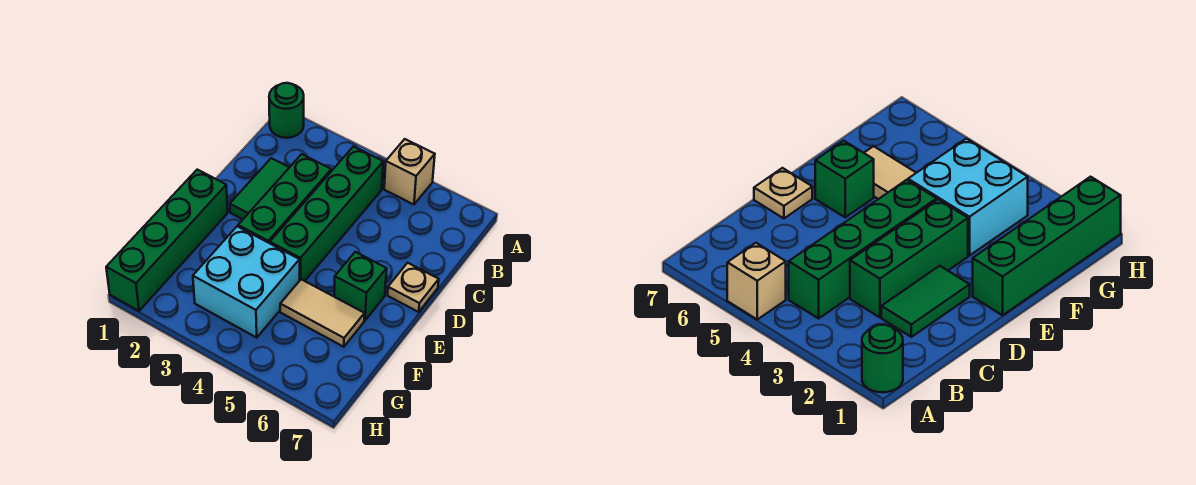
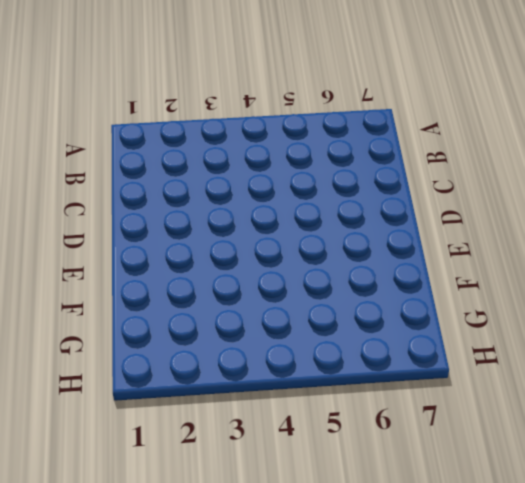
none -> green round brick A1 level 1
none -> tan brick A5 level 1

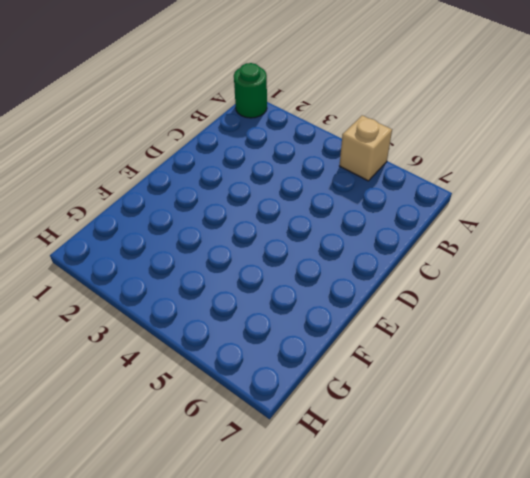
none -> green brick B4:E4 level 1
none -> green tile C2:D2 level 1

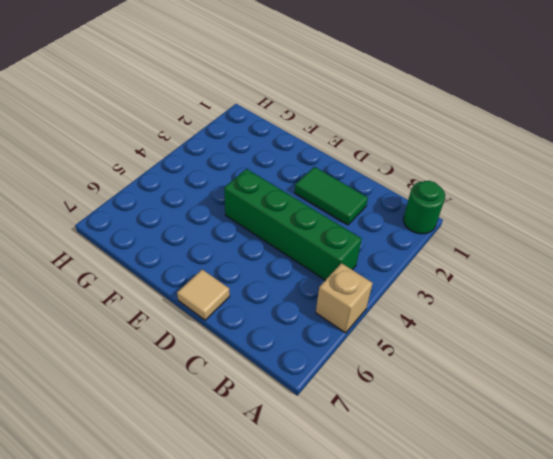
tan tile D7 level 1 -> tan plate D7 level 1
none -> green brick C3:E3 level 1
none -> green brick E1:H1 level 1

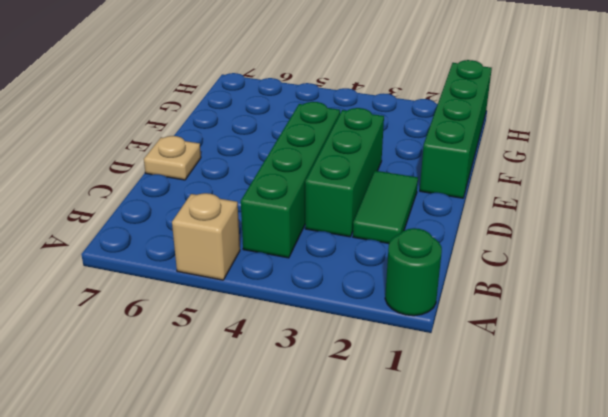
none -> green brick E6 level 1
none -> cyan brick F3:G4 level 1

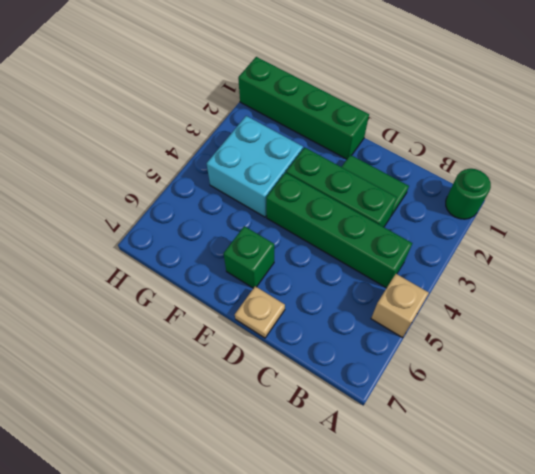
none -> tan tile F5:F6 level 1

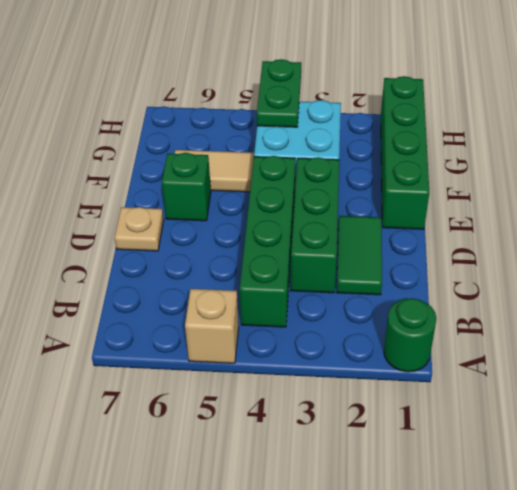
green plate G4:H4 level 2 -> none

